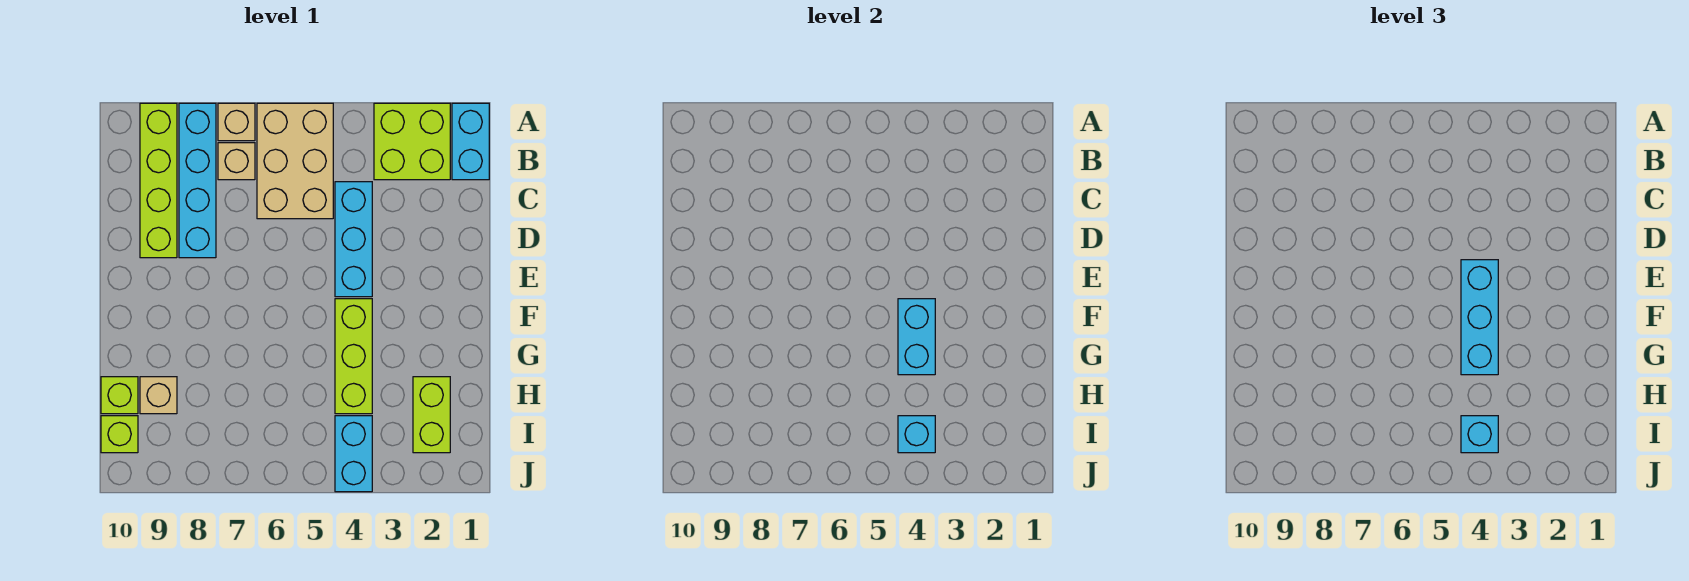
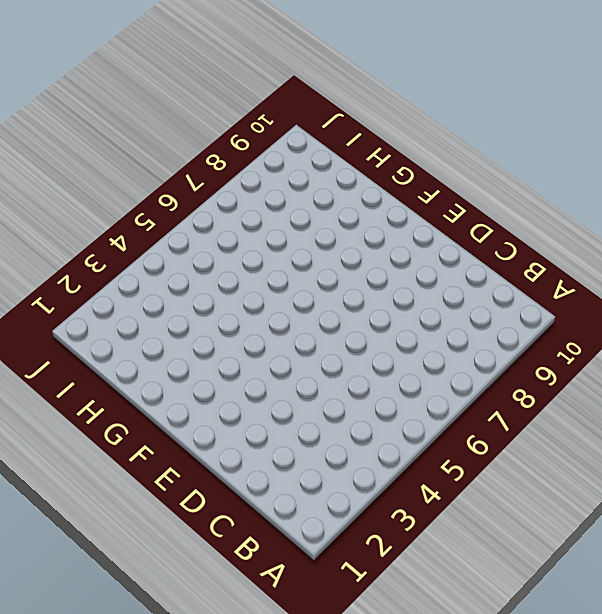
none -> cyan brick A1:B1 level 1
none -> lime brick A2:B3 level 1
none -> tan brick A5:C6 level 1

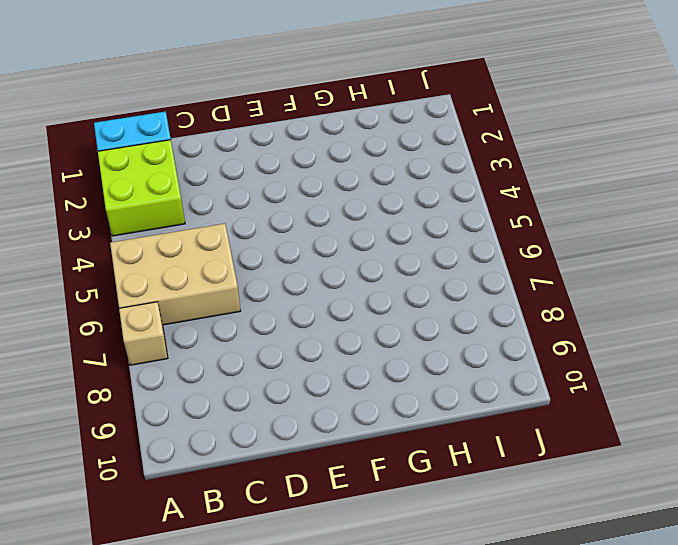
none -> cyan brick A8:D8 level 1
none -> lime brick A9:D9 level 1
none -> tan brick B7 level 1

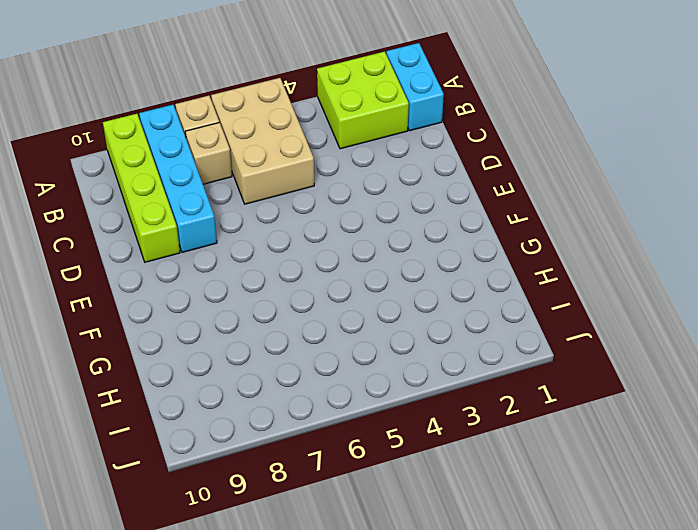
none -> cyan brick C4:E4 level 1
none -> lime brick F4:H4 level 1
none -> lime brick H2:I2 level 1

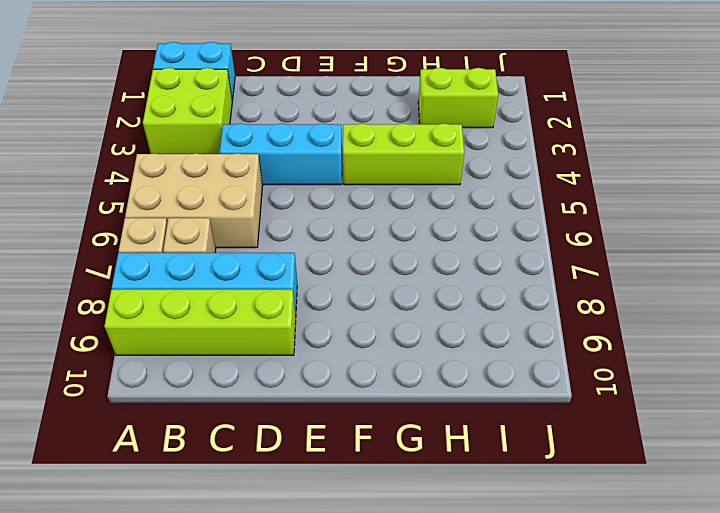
none -> tan brick H9 level 1
none -> lime brick H10 level 1
none -> cyan brick I4:J4 level 1

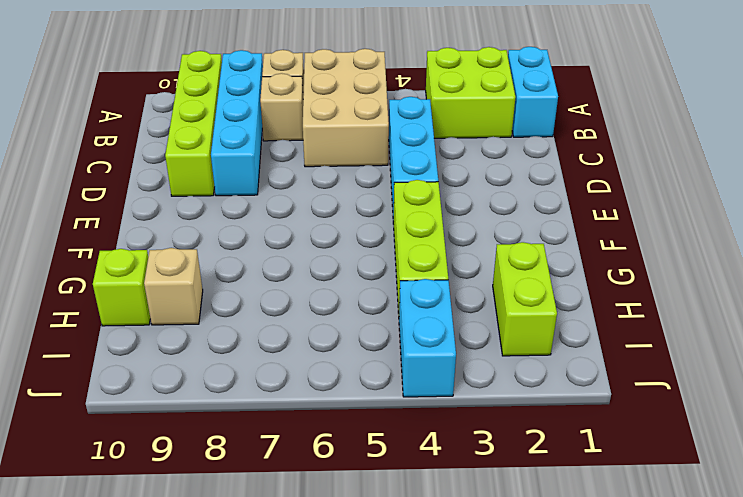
none -> lime brick I10 level 1
none -> cyan brick F4:G4 level 2
none -> cyan brick I4 level 2

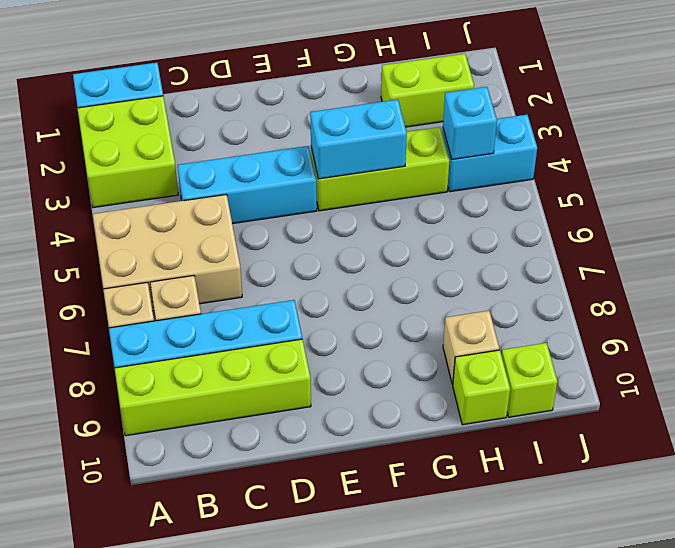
none -> cyan brick E4:G4 level 3
none -> cyan brick I4 level 3

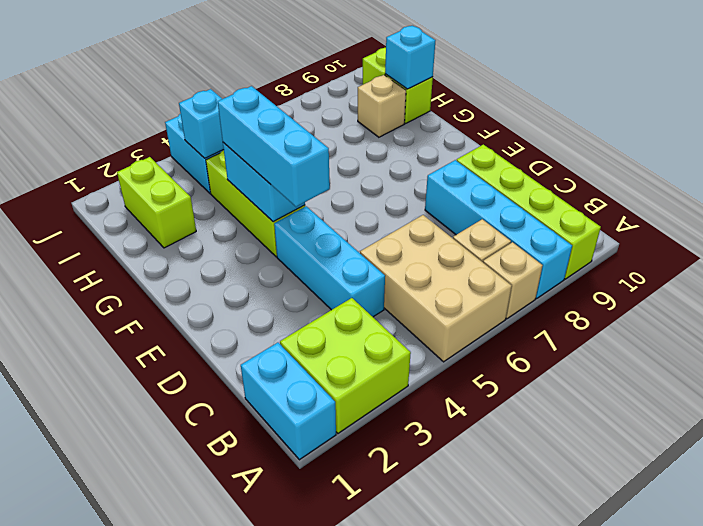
cyan brick H10 level 2 -> cyan brick I4 level 3

